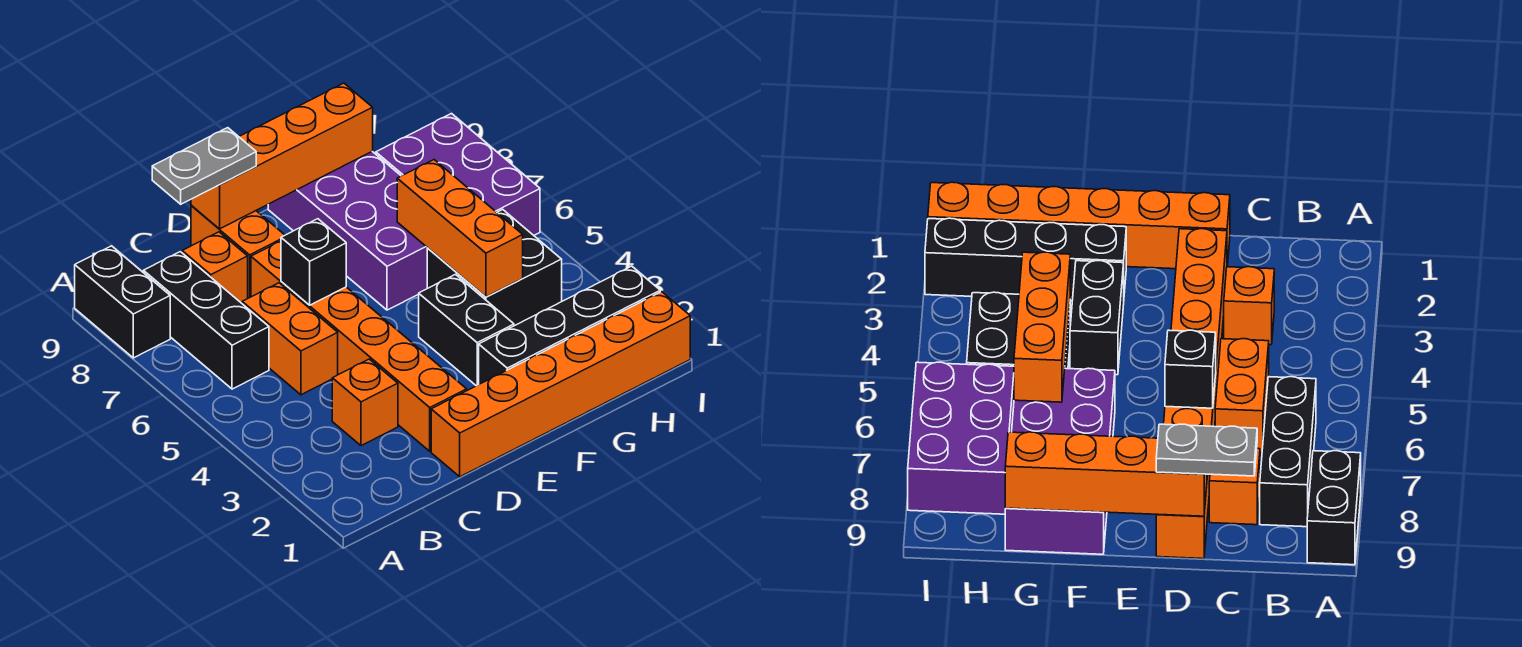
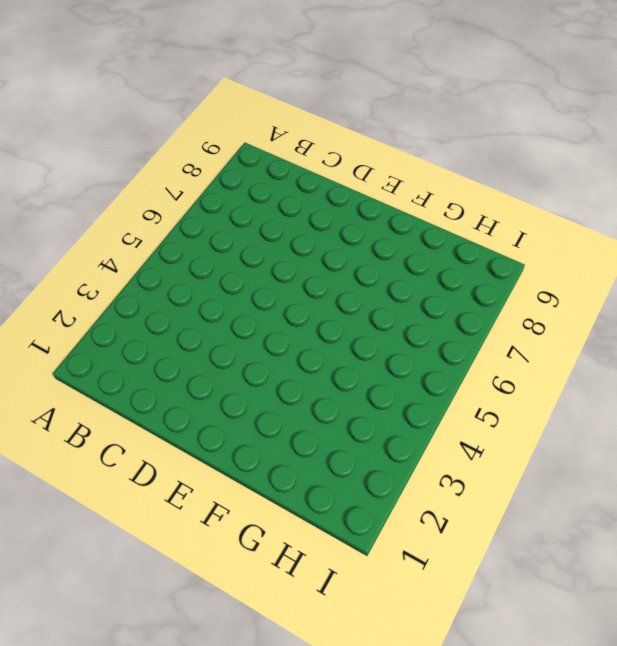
none -> black brick A8:A9 level 1
none -> black brick B6:B8 level 1
none -> orange brick C3 level 1

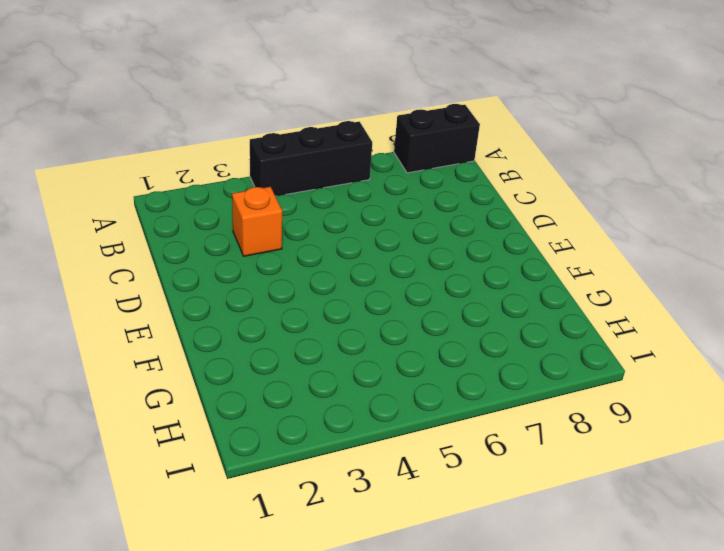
black brick A4:A6 level 1 -> black brick B6:B8 level 1
none -> orange brick C5:C6 level 1
none -> orange brick C8 level 1
none -> orange brick D1:I1 level 1

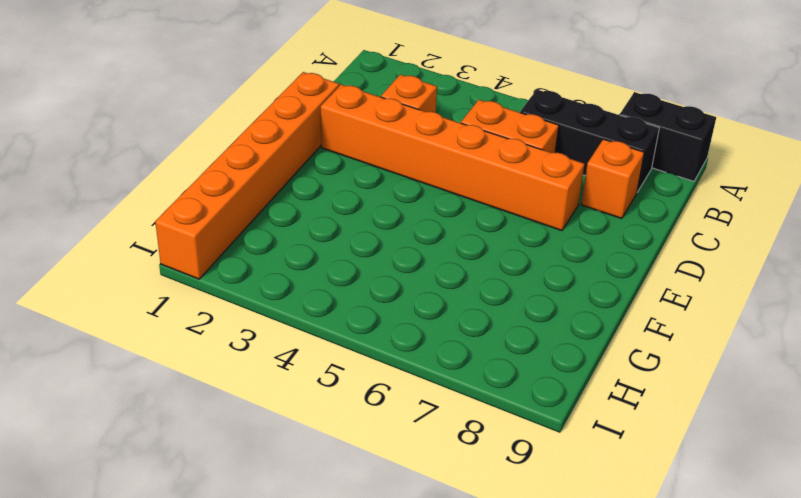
none -> orange brick D8:D9 level 1
none -> black brick F2:I2 level 1
none -> black brick F3:F4 level 1

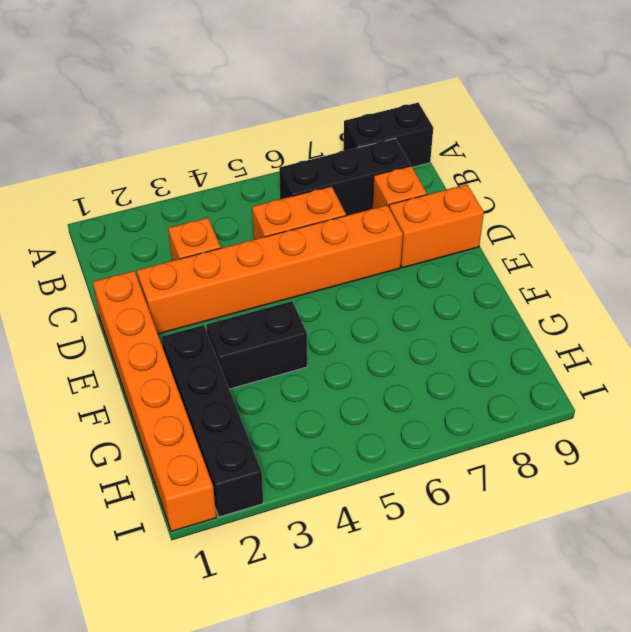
none -> purple brick F6:G9 level 1
none -> black brick G4:H5 level 1
none -> purple brick H6:I8 level 1

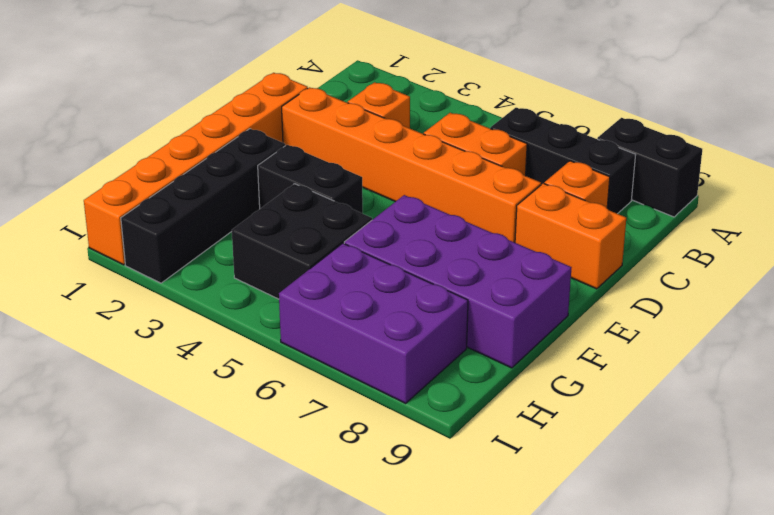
none -> black brick D6 level 2
none -> orange brick D9:G9 level 2
none -> orange brick G4:G6 level 2

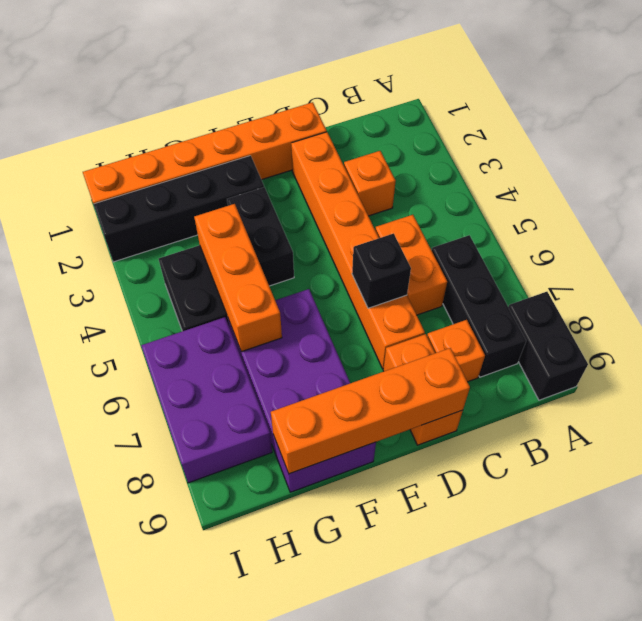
none -> grey plate C9:D9 level 3

